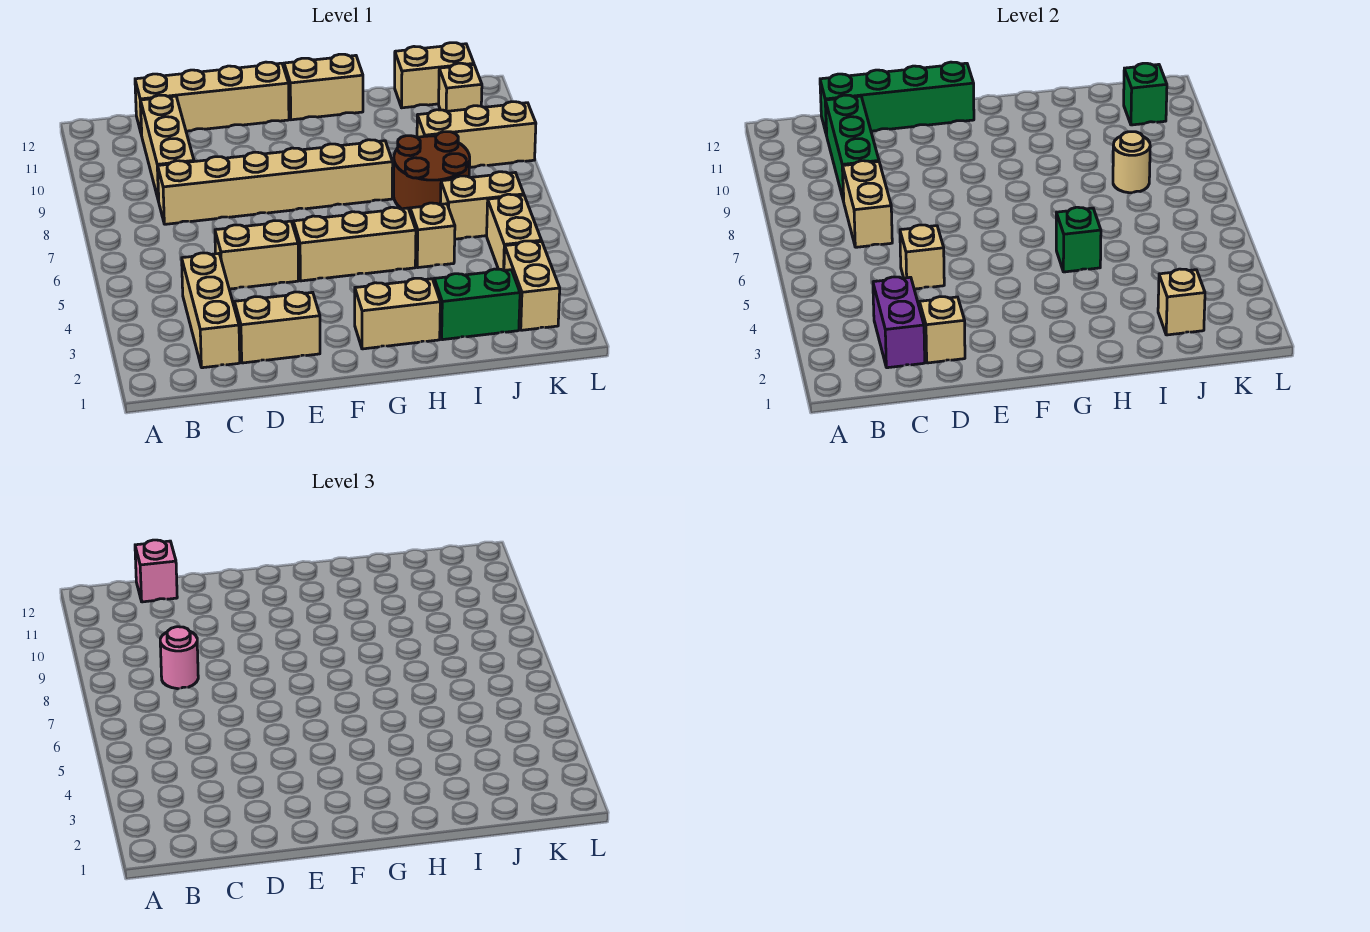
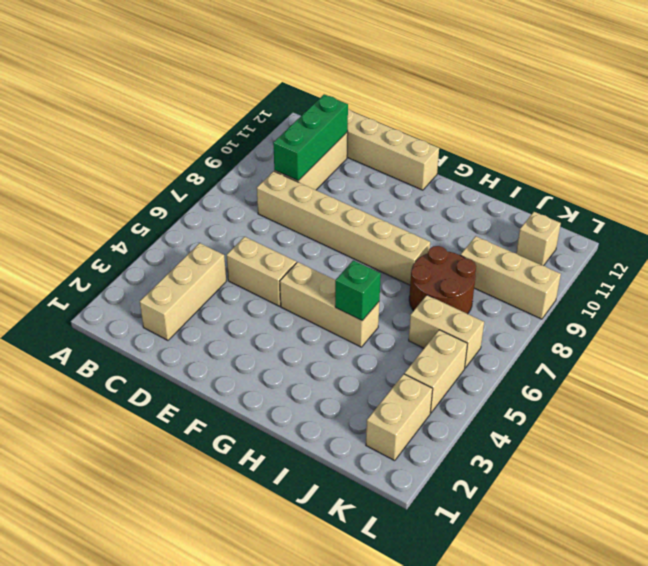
none -> tan brick D2:E2 level 1
none -> tan brick G2:H2 level 1
none -> tan brick G12:H12 level 1
none -> green brick I2:J2 level 1

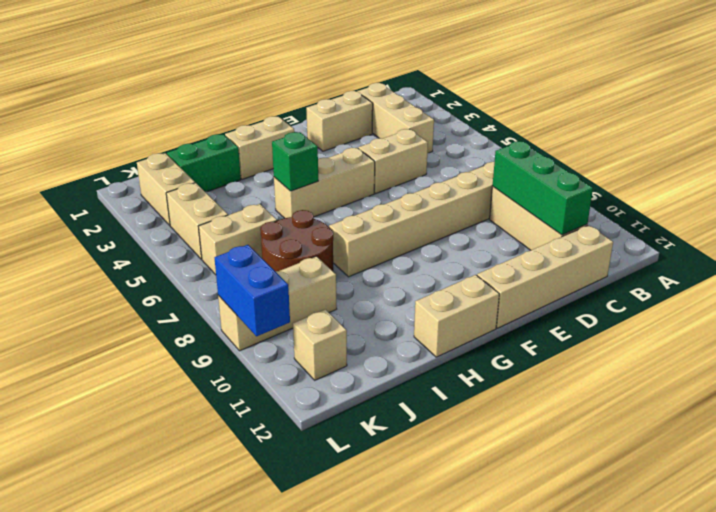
blue brick L9:L10 level 2 -> none
none -> tan brick I5 level 1
none -> tan brick J12:K12 level 1
none -> purple brick C2:C3 level 2
none -> tan brick C7:C8 level 2

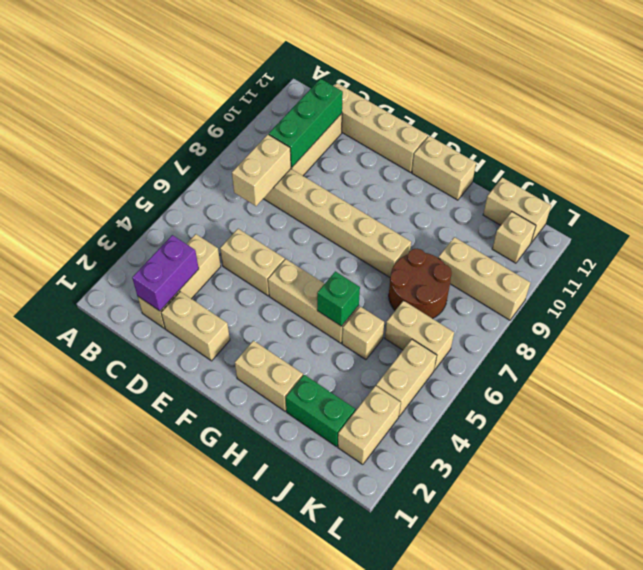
none -> green brick C12:F12 level 2
none -> tan brick D2 level 2
none -> tan brick D5 level 2
none -> tan brick J2 level 2

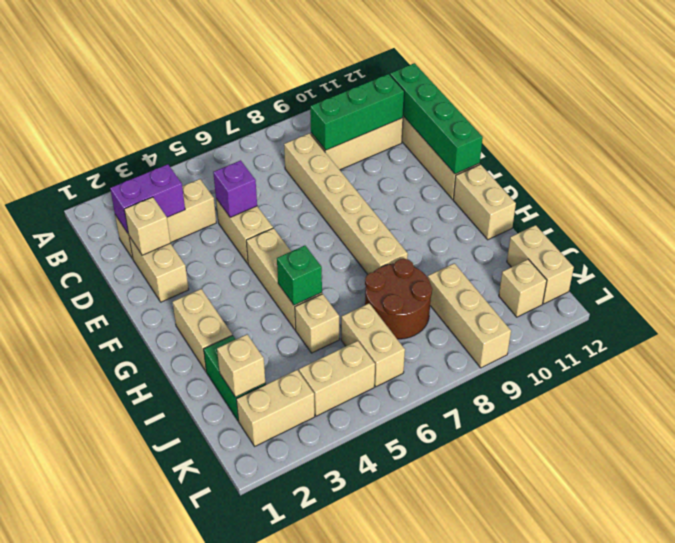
purple brick D5 level 2 -> tan brick D5 level 2
none -> tan brick C7:C8 level 2
none -> tan round brick J8 level 2
none -> green brick K11 level 2
none -> pink round brick C8 level 3

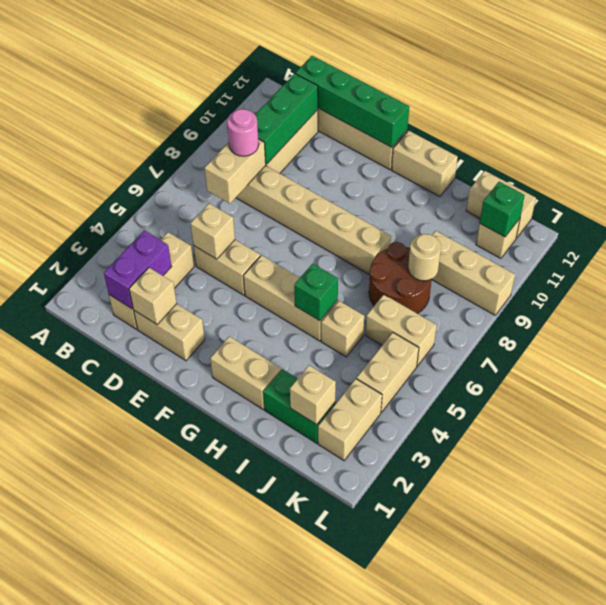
none -> pink brick C12 level 3

